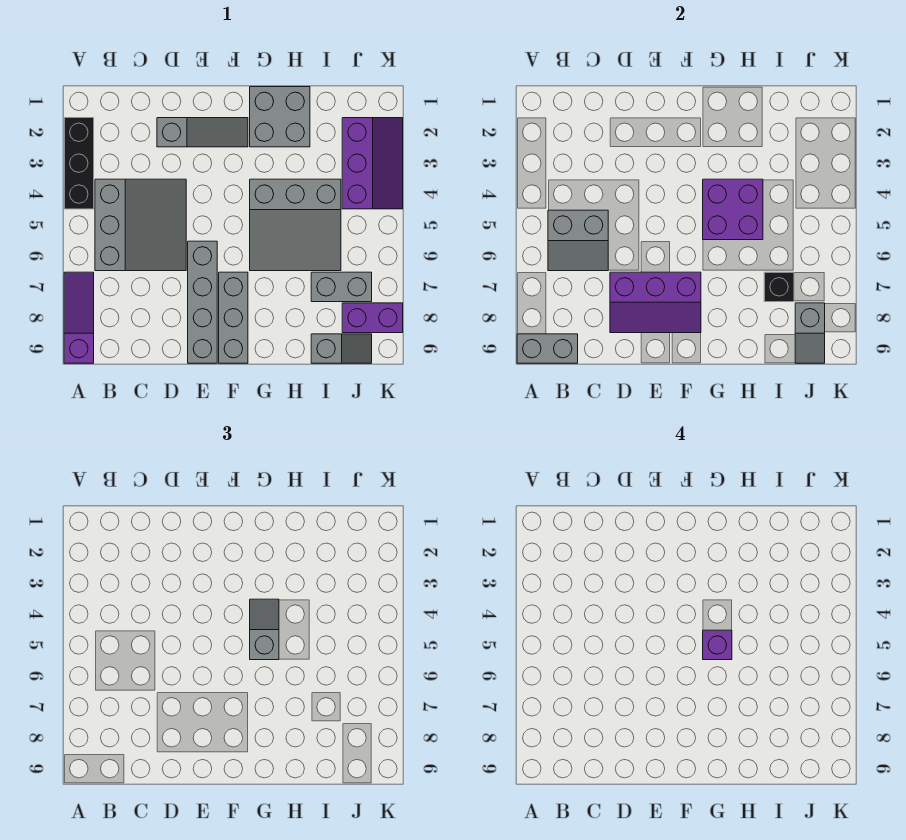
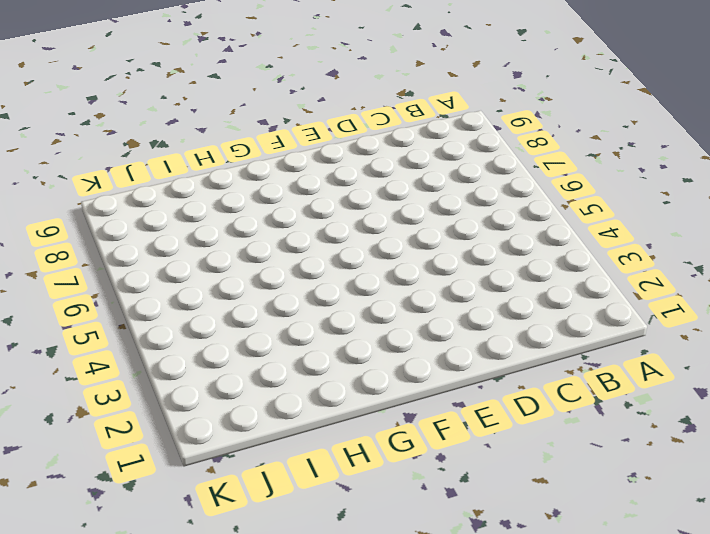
none -> black brick A2:A4 level 1
none -> purple slope A7:A9 level 1 top 9
none -> grey slope B4:D6 level 1 top B

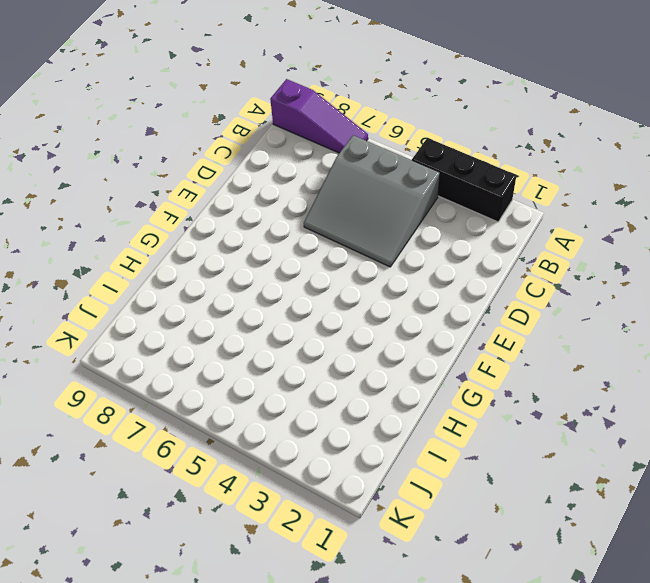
none -> grey slope D2:F2 level 1 top D
none -> grey brick E6:E9 level 1
none -> grey brick F7:F9 level 1

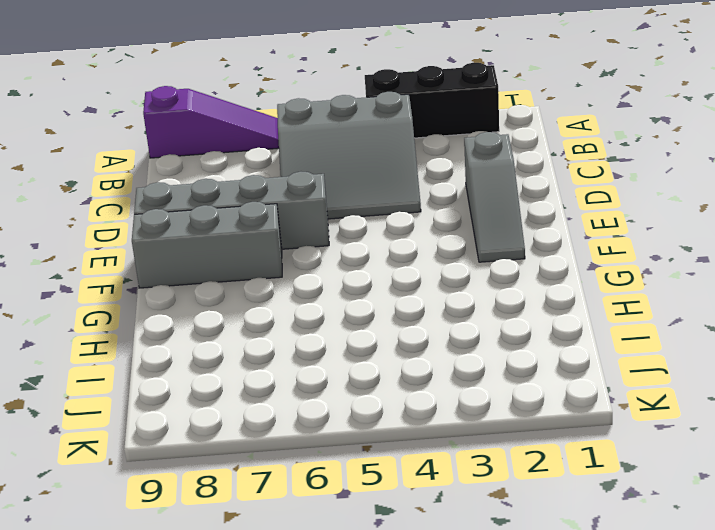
none -> grey brick G1:H2 level 1
none -> grey slope G4:I6 level 1 top 4
none -> grey brick I7:J7 level 1

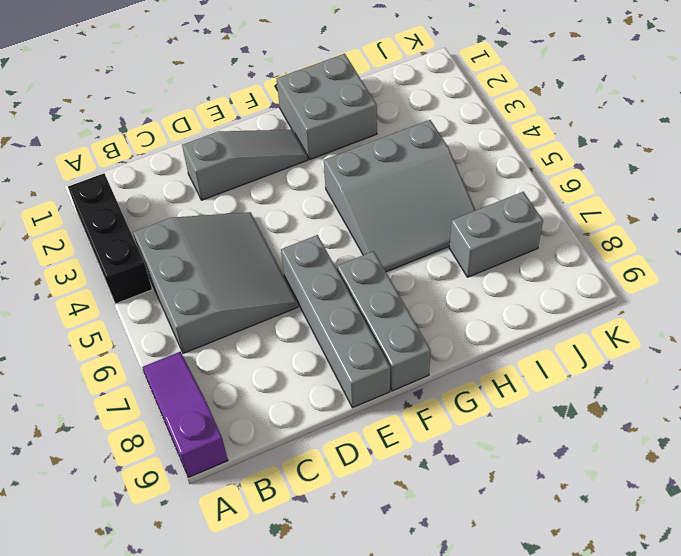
none -> grey slope I9:J9 level 1 top I
none -> purple slope J2:K4 level 1 top J
none -> purple brick J8:K8 level 1

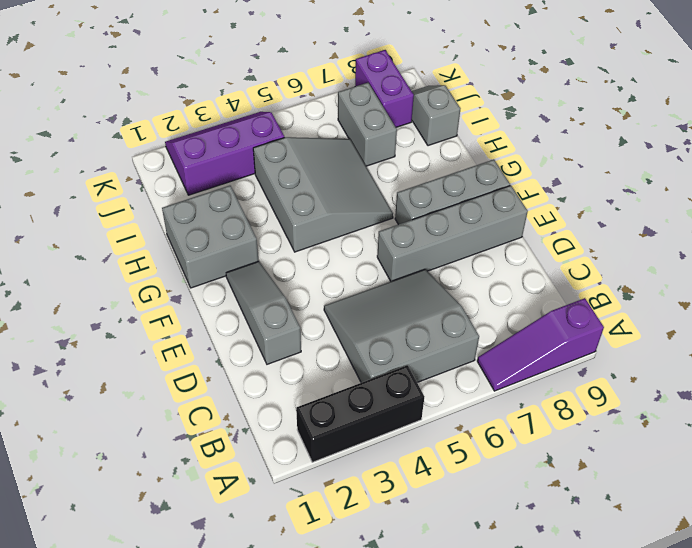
none -> grey brick A9:B9 level 2
none -> grey slope B5:C6 level 2 top 5
none -> purple slope D7:F8 level 2 top 7

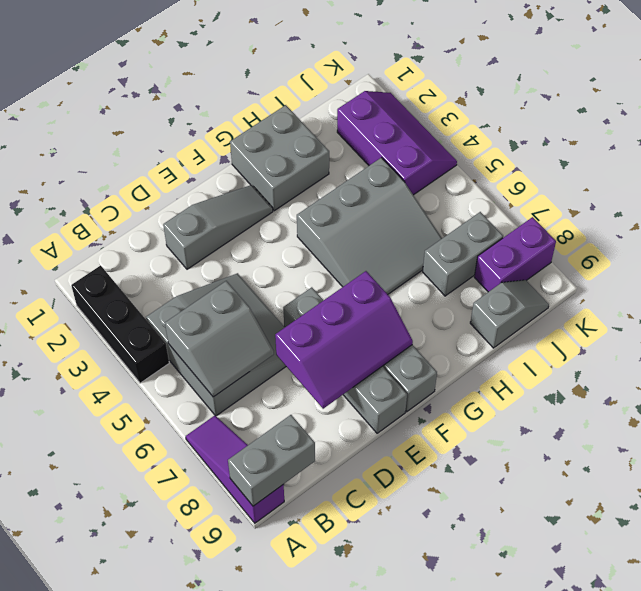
none -> purple brick G4:H5 level 2
none -> black brick I7 level 2
none -> grey slope J8:J9 level 2 top 8

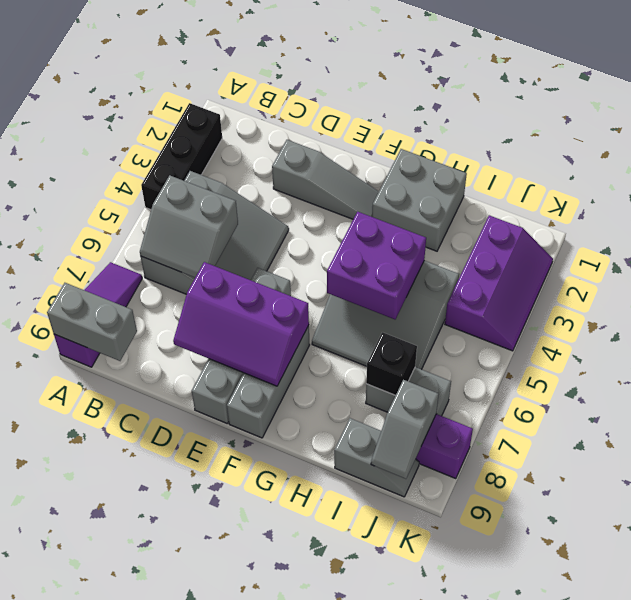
none -> grey slope G4:G5 level 3 top 5
none -> purple brick G5 level 4

